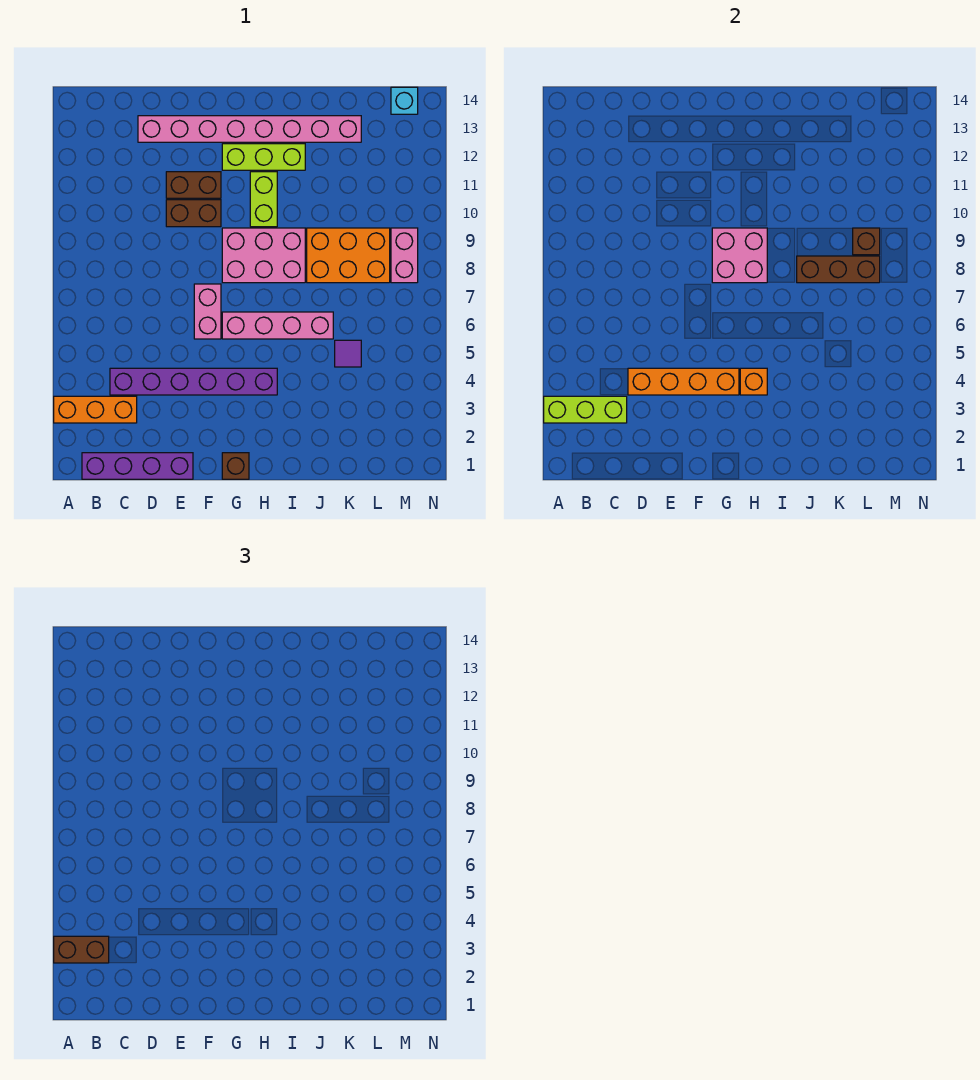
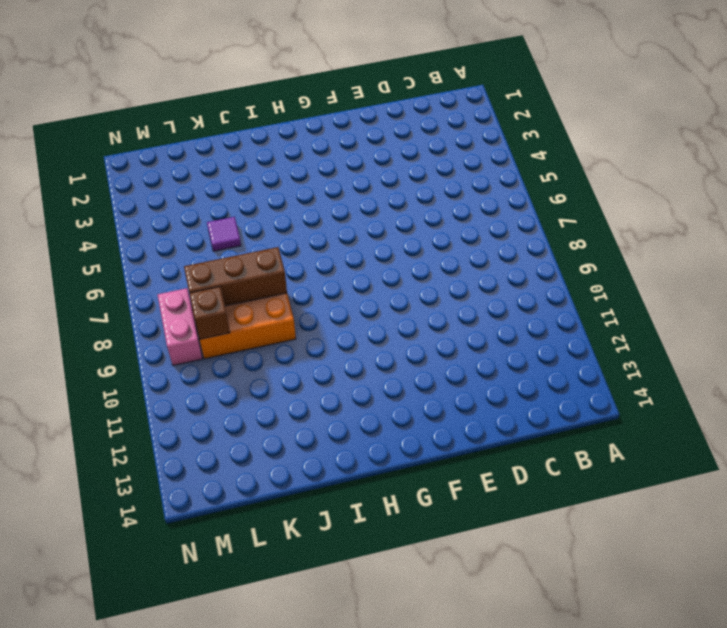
none -> orange brick A3:C3 level 1
none -> purple brick B1:E1 level 1
none -> purple brick C4:H4 level 1

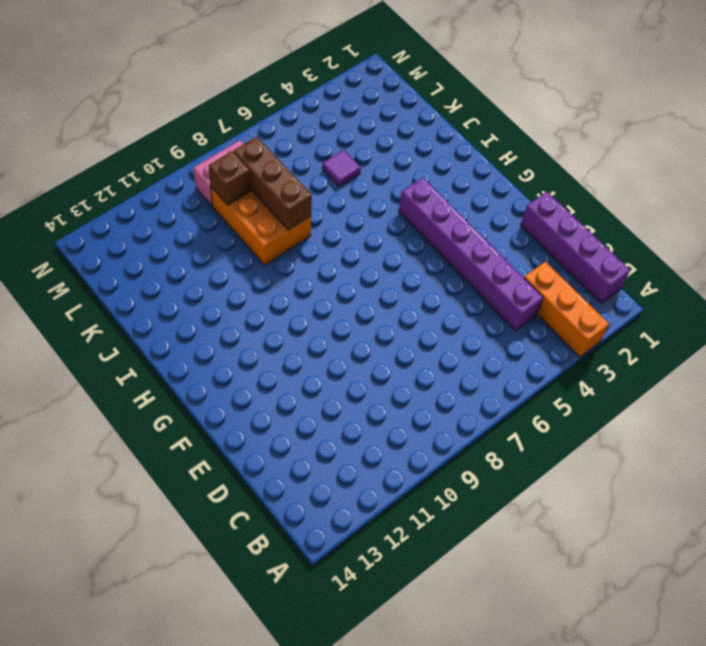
none -> pink brick D13:K13 level 1
none -> brown brick E10:F10 level 1
none -> brown brick E11:F11 level 1

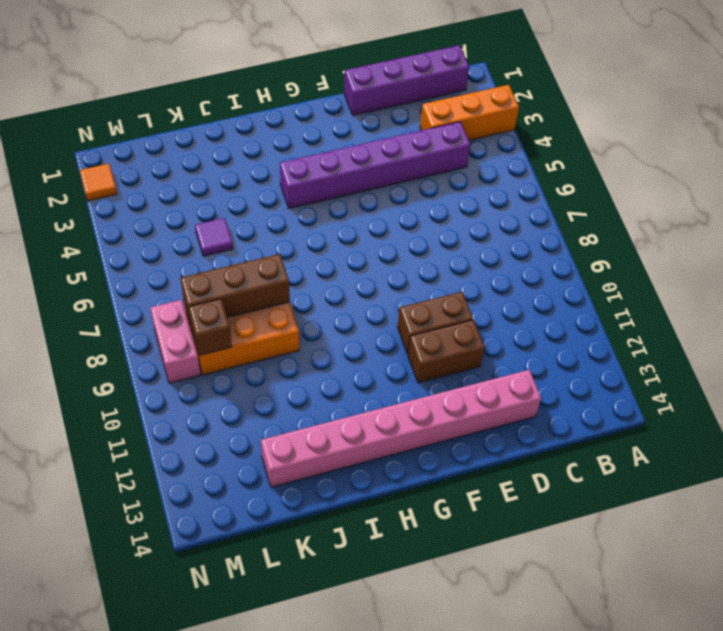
orange tile N2 level 1 -> none
none -> pink brick F6:F7 level 1
none -> brown brick G1 level 1
none -> pink brick G6:J6 level 1

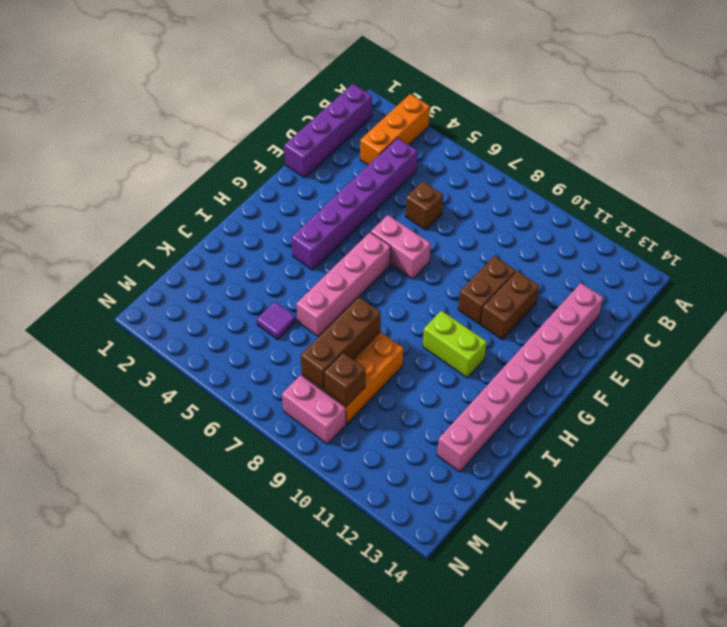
brown brick D6 level 1 -> brown brick G1 level 1
none -> pink brick G8:I9 level 1
none -> lime brick G12:I12 level 1
none -> cyan brick M14 level 1

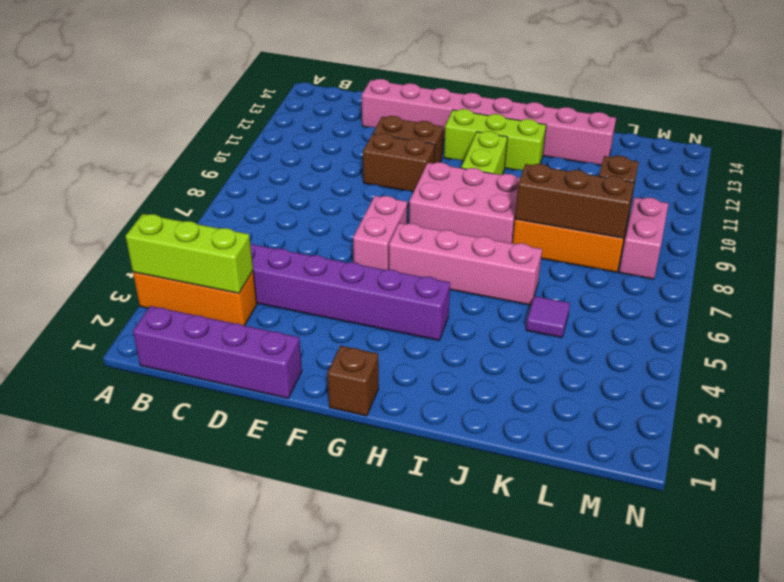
none -> cyan brick M14 level 1
none -> orange brick D4:G4 level 2
none -> pink brick G8:H9 level 2

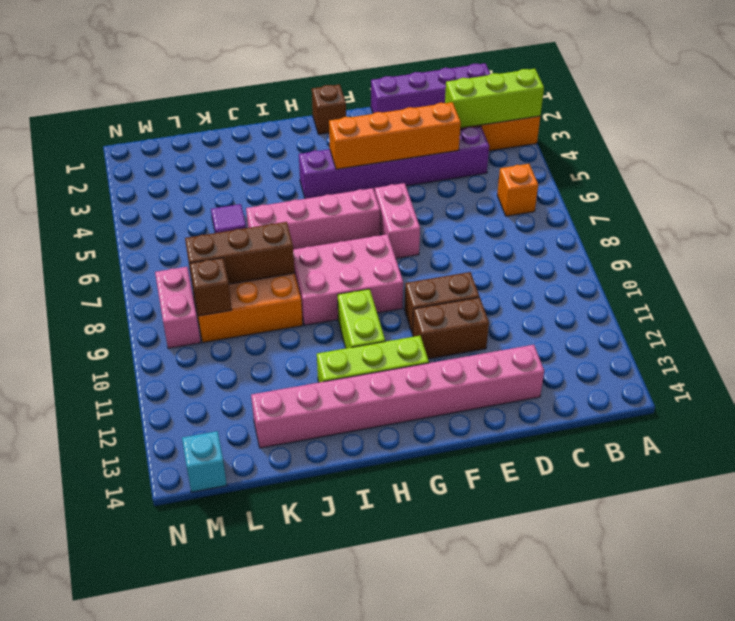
orange brick B6 level 1 -> orange brick H4 level 2
none -> pink brick G8:H9 level 2
none -> brown brick A3:B3 level 3

